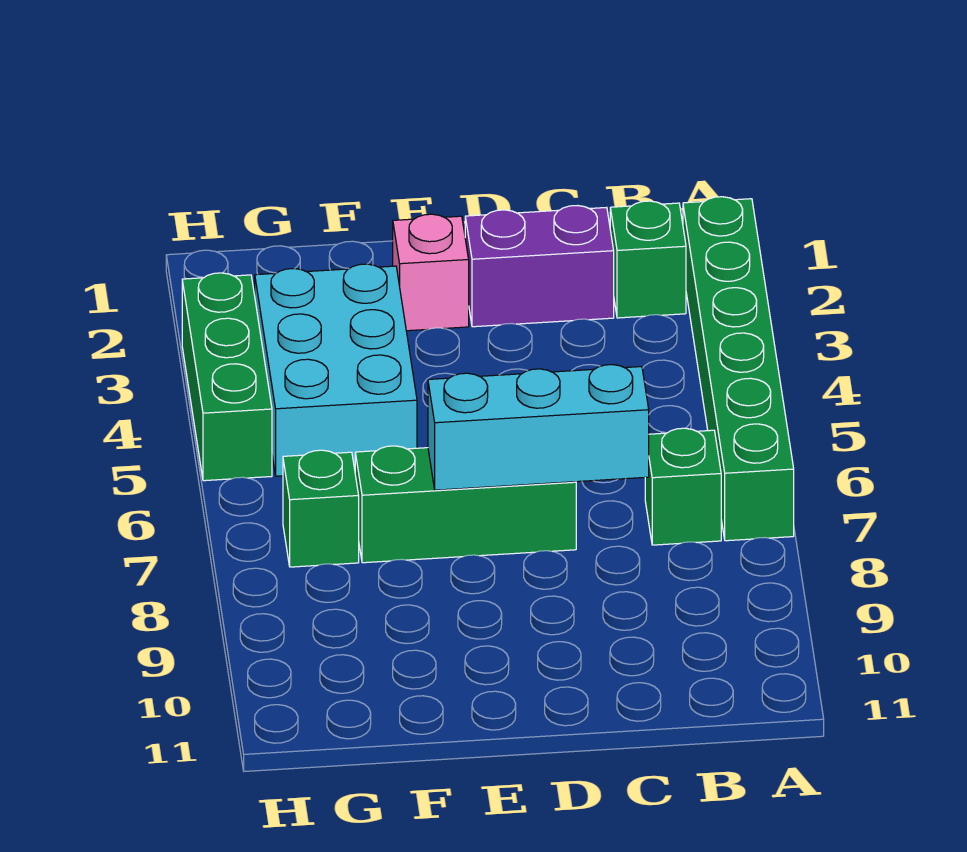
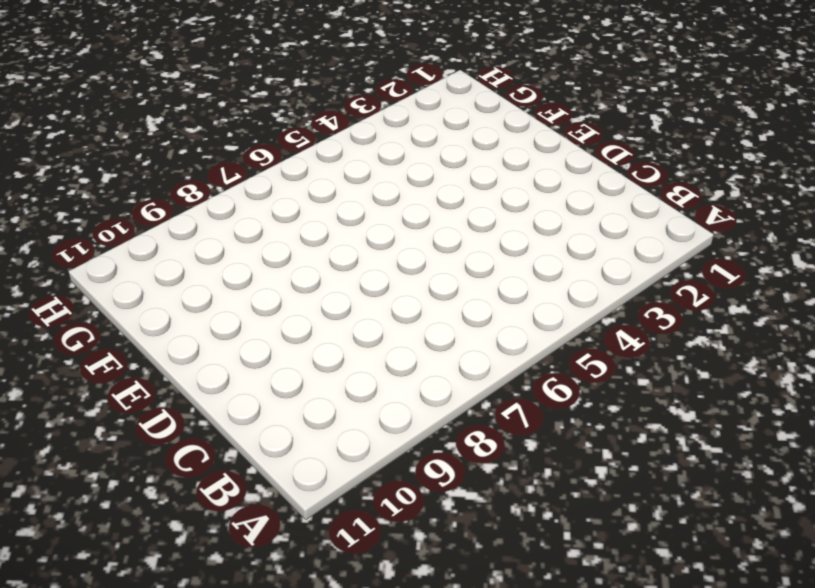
none -> green brick A2:A7 level 1
none -> green brick B2 level 1

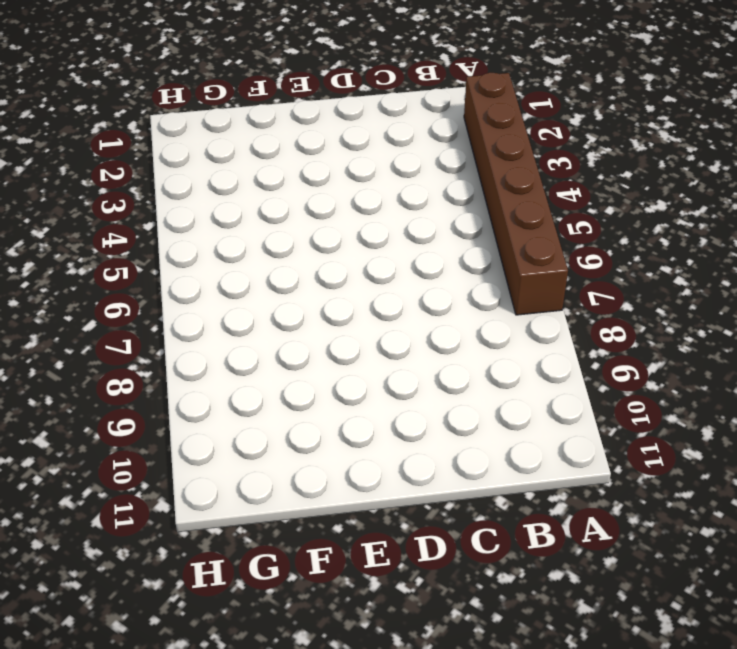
brown brick A2:A7 level 1 -> green brick A2:A7 level 1
none -> green brick B2 level 1
none -> green brick B7 level 1

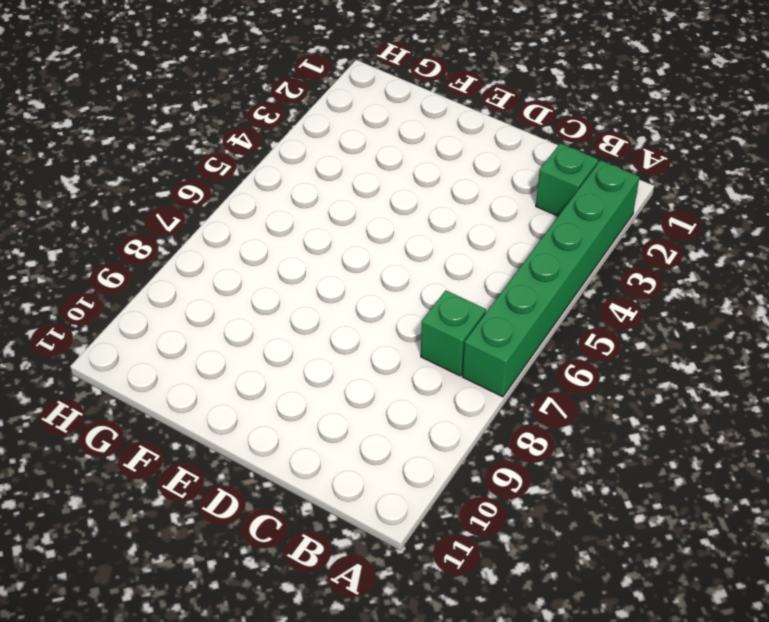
none -> purple brick C2:D2 level 1
none -> green brick D7:F7 level 1

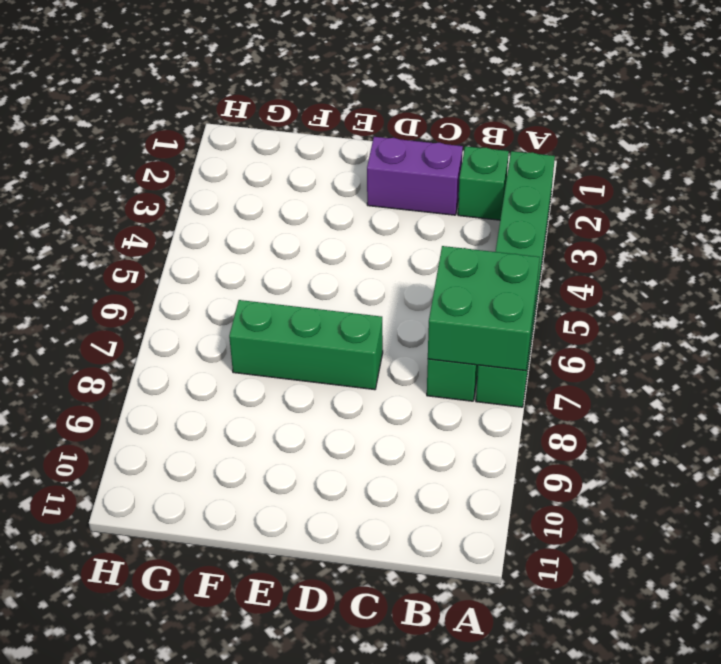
green brick A6:B7 level 2 -> none
none -> pink brick E2 level 1
none -> cyan brick F3:G5 level 1

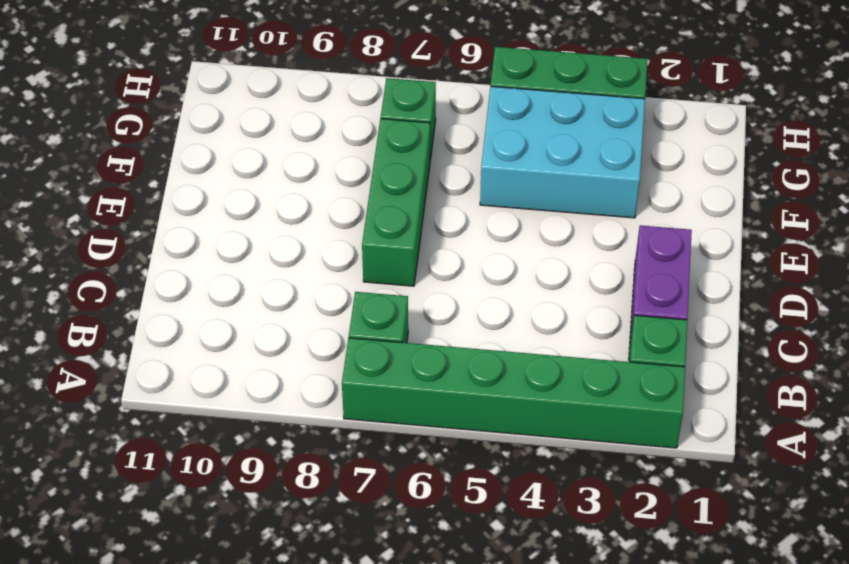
none -> pink brick E2 level 1
none -> cyan brick C7:E7 level 2

